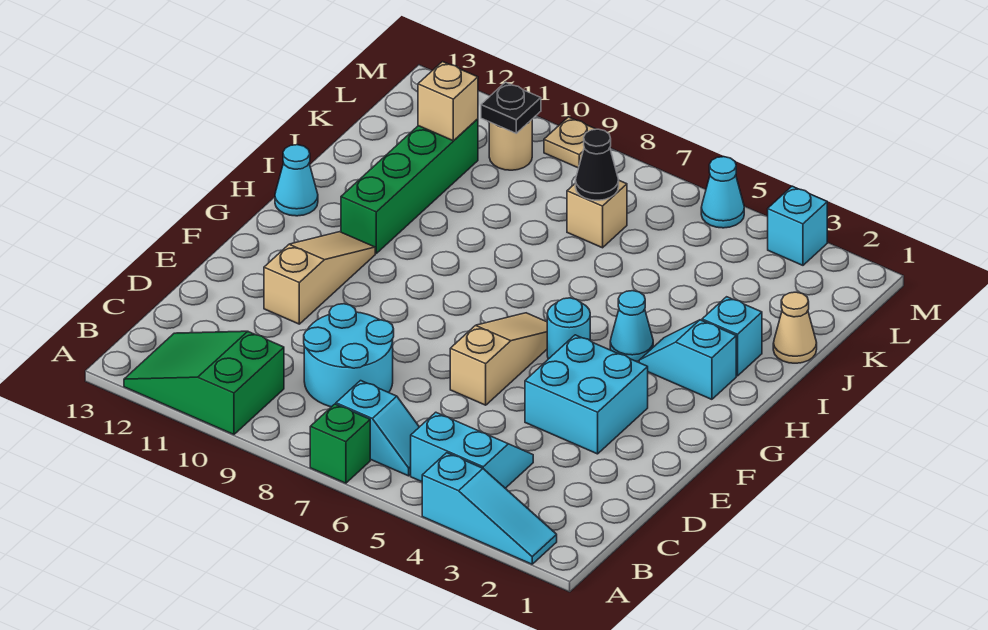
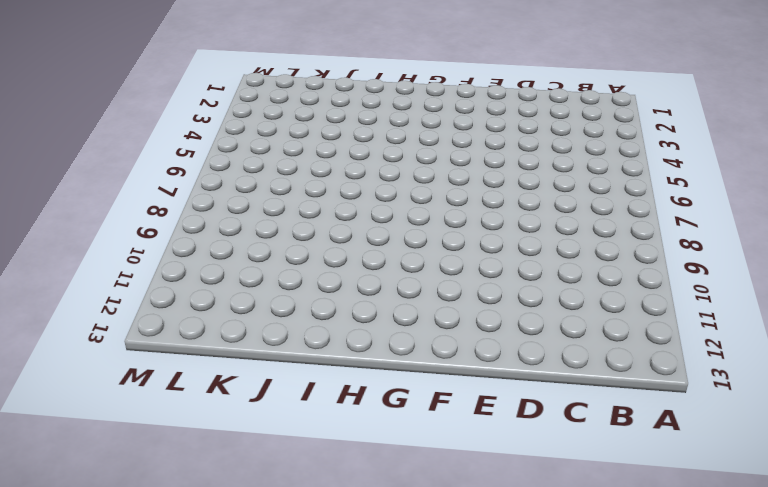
none -> cyan slope A2:A4 level 1 top 4
none -> green brick A7 level 1
none -> green slope A10:B12 level 1 top 10

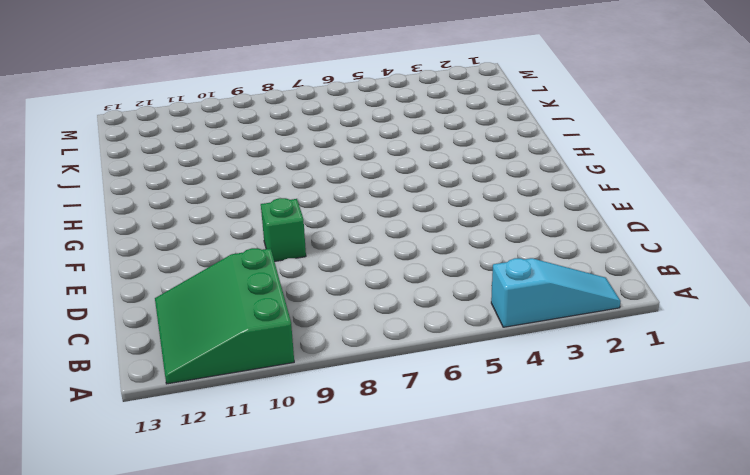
green slope A10:C12 level 1 top 10 -> green slope A10:B12 level 1 top 10
green brick E9 level 1 -> green brick A7 level 1
none -> cyan slope B4:C5 level 1 top B
none -> cyan slope B6:B7 level 1 top 7
none -> cyan round brick C8:D9 level 1

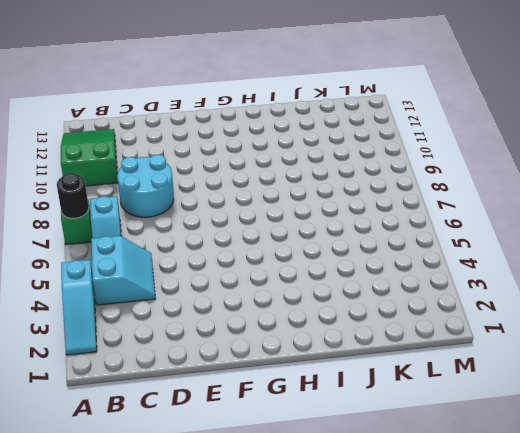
black round brick A7 level 2 -> none
none -> cyan brick E3:F4 level 1
none -> tan slope E6:G6 level 1 top E
none -> tan slope E11:G11 level 1 top E

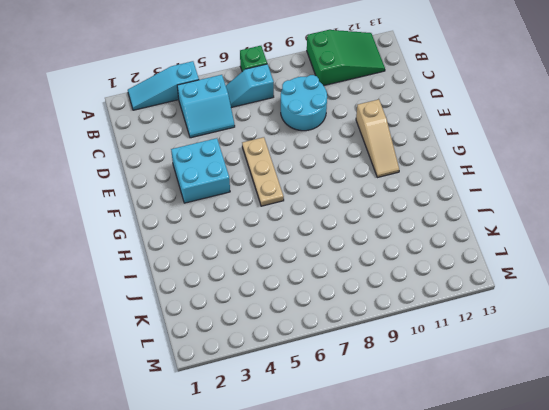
tan plate E6:G6 level 1 -> tan slope E6:G6 level 1 top E
none -> cyan round brick G5 level 1
none -> cyan slope H2:H3 level 1 top 2
none -> cyan cone H4 level 1

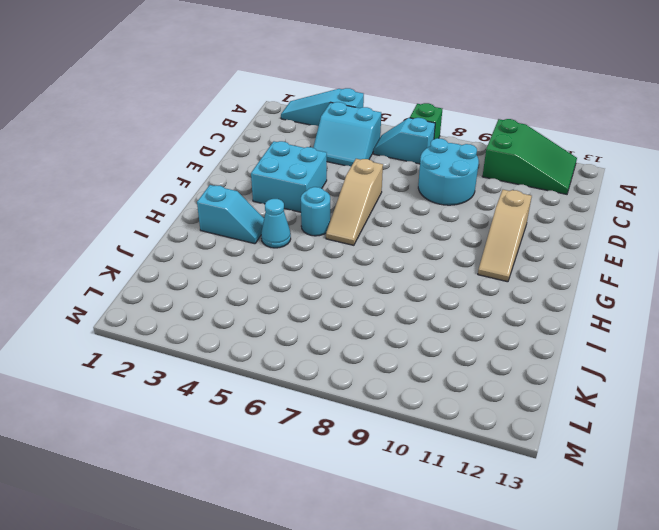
none -> green brick H11:K11 level 1
none -> cyan cone H13 level 1
none -> cyan brick I2 level 1

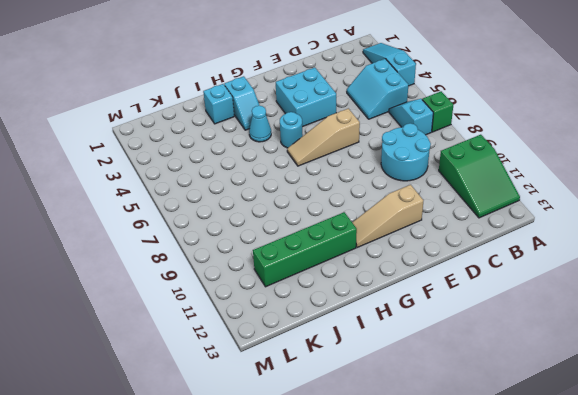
none -> cyan cone H13 level 1
none -> tan cone J1 level 1
none -> tan brick K7 level 1

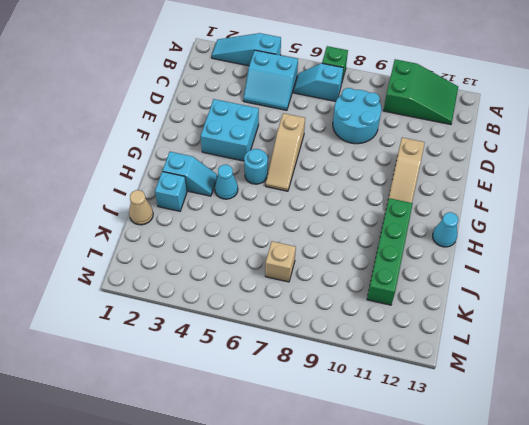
none -> tan round brick L10 level 1
none -> cyan brick M3 level 1
none -> cyan cone M5 level 1

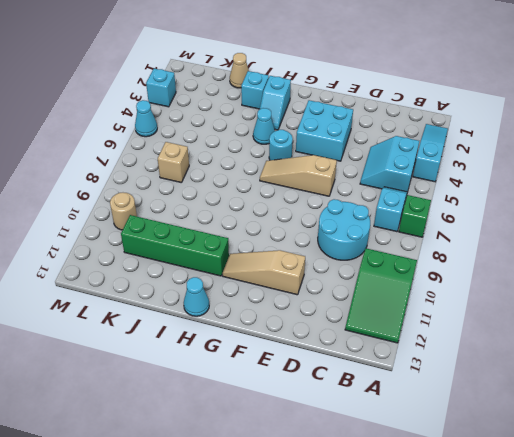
none -> tan plate M9 level 1
none -> black cone K7 level 2
none -> tan brick K11 level 2

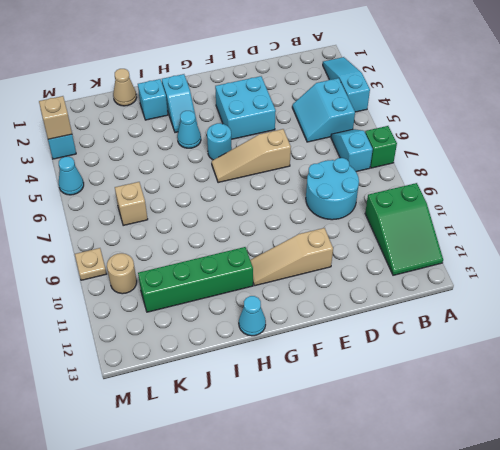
tan brick M3 level 2 -> tan brick K11 level 2
none -> black cone K7 level 2
none -> black plate L10 level 2

